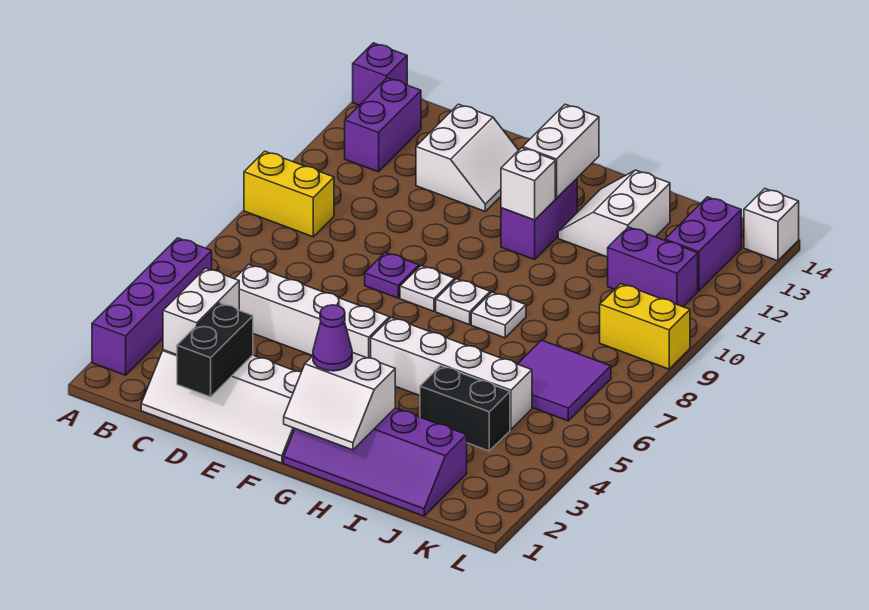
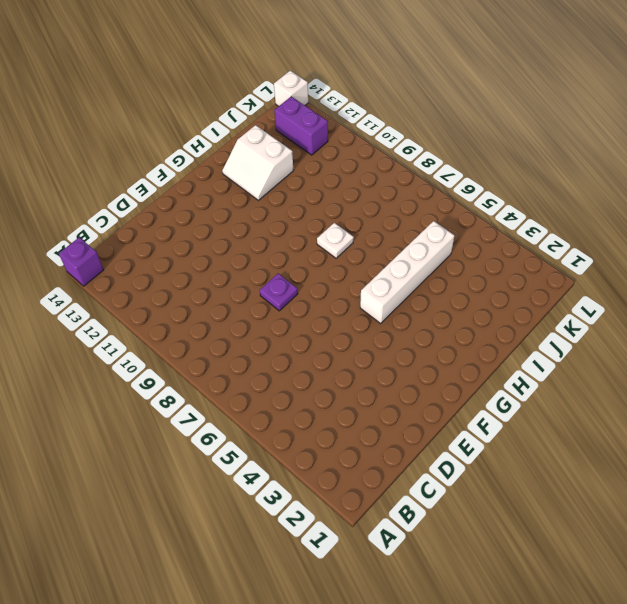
none -> purple brick A2:A5 level 1
none -> yellow brick A9:B9 level 1
none -> purple brick B12:B13 level 1

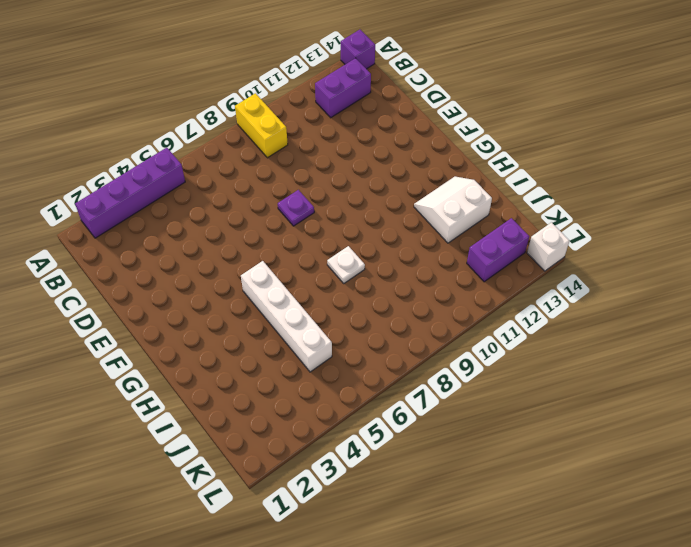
none -> white slope C1:F2 level 1 top 2
none -> white brick C5:F5 level 1
none -> white slope D12:E13 level 1 top D

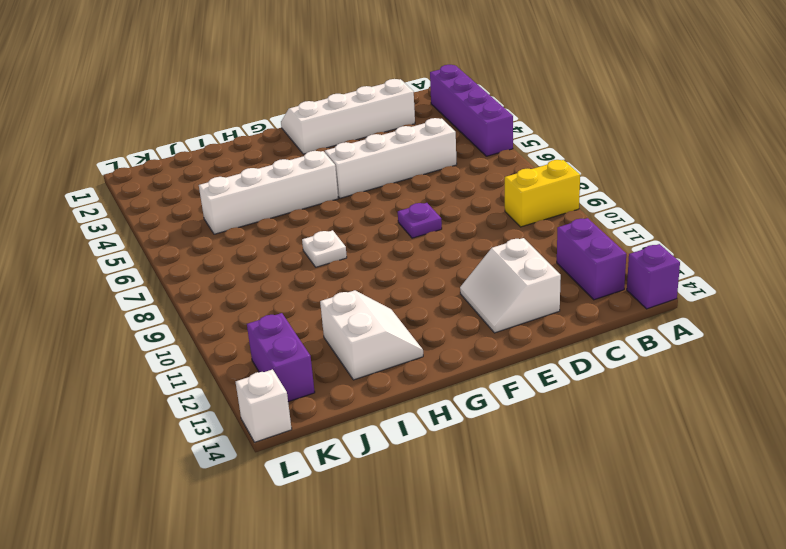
none -> white plate F8 level 1
none -> purple slope G1:J2 level 1 top 2
none -> white plate G8 level 1

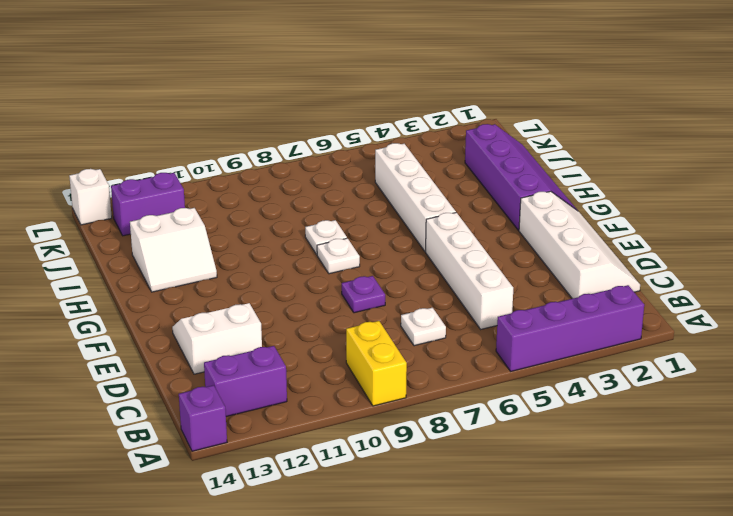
white plate C7 level 1 -> white plate F8 level 1
none -> purple brick G11:G12 level 1
none -> black brick I4:J4 level 1
none -> purple tile J6:K7 level 1

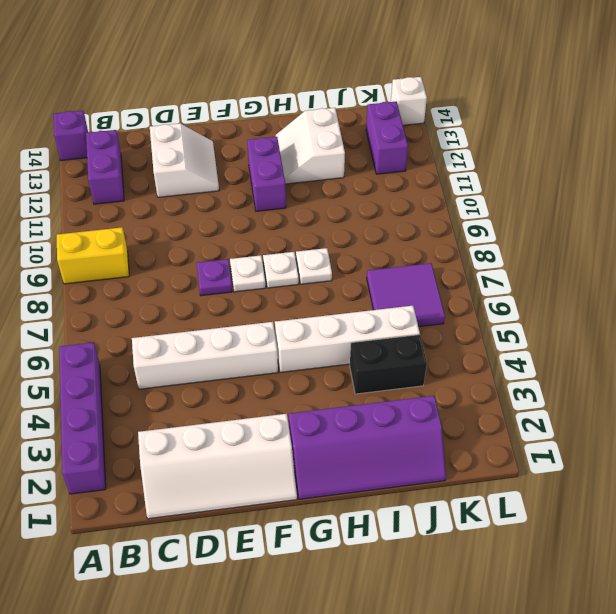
none -> purple brick J11:K11 level 1
none -> yellow brick K9:L9 level 1
none -> white brick C2:C3 level 2

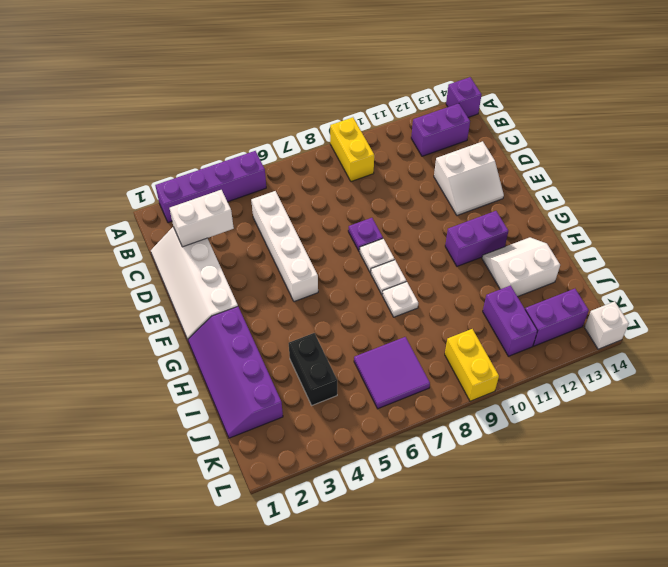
none -> white brick G5:J5 level 1
none -> black brick D1:D2 level 2
none -> white slope G1:H2 level 2 top 2

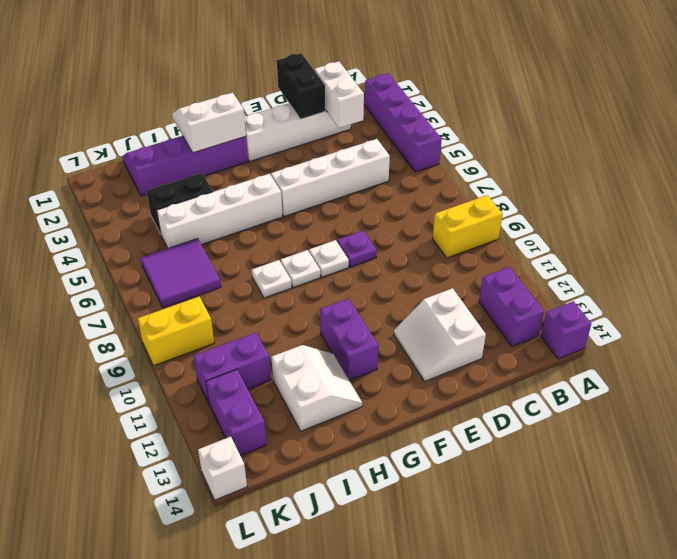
none -> white brick G11 level 2
none -> white brick G12:G13 level 2
none -> purple cone G2 level 3

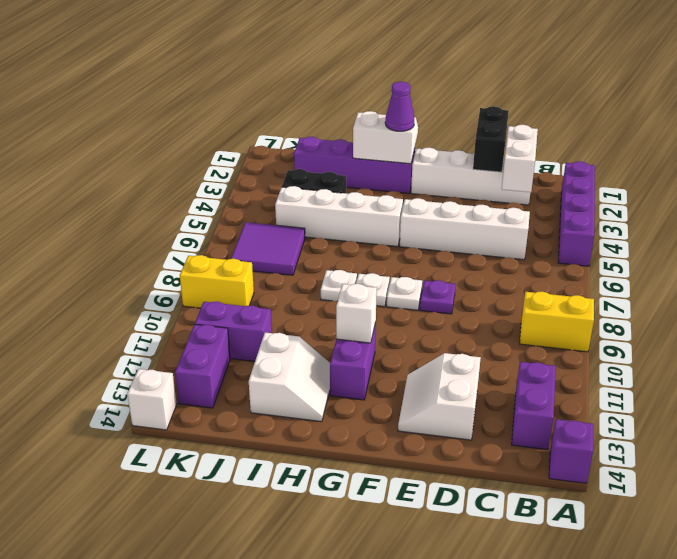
none -> white brick G12:G13 level 2

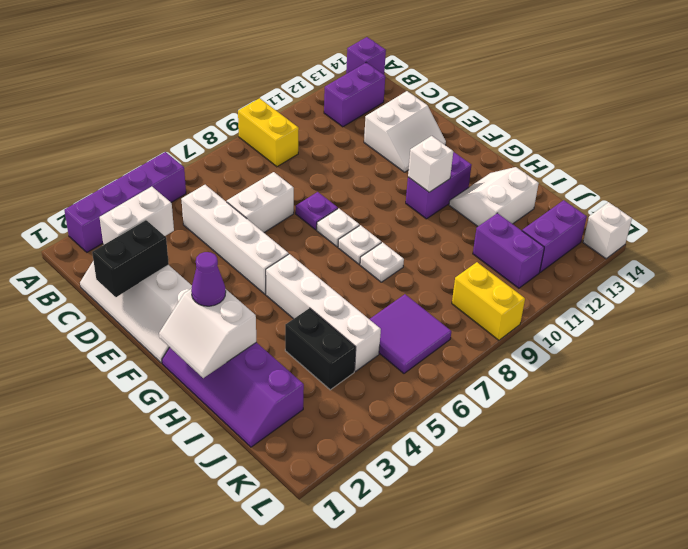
white brick D6:D7 level 1 -> white brick G12:G13 level 2

